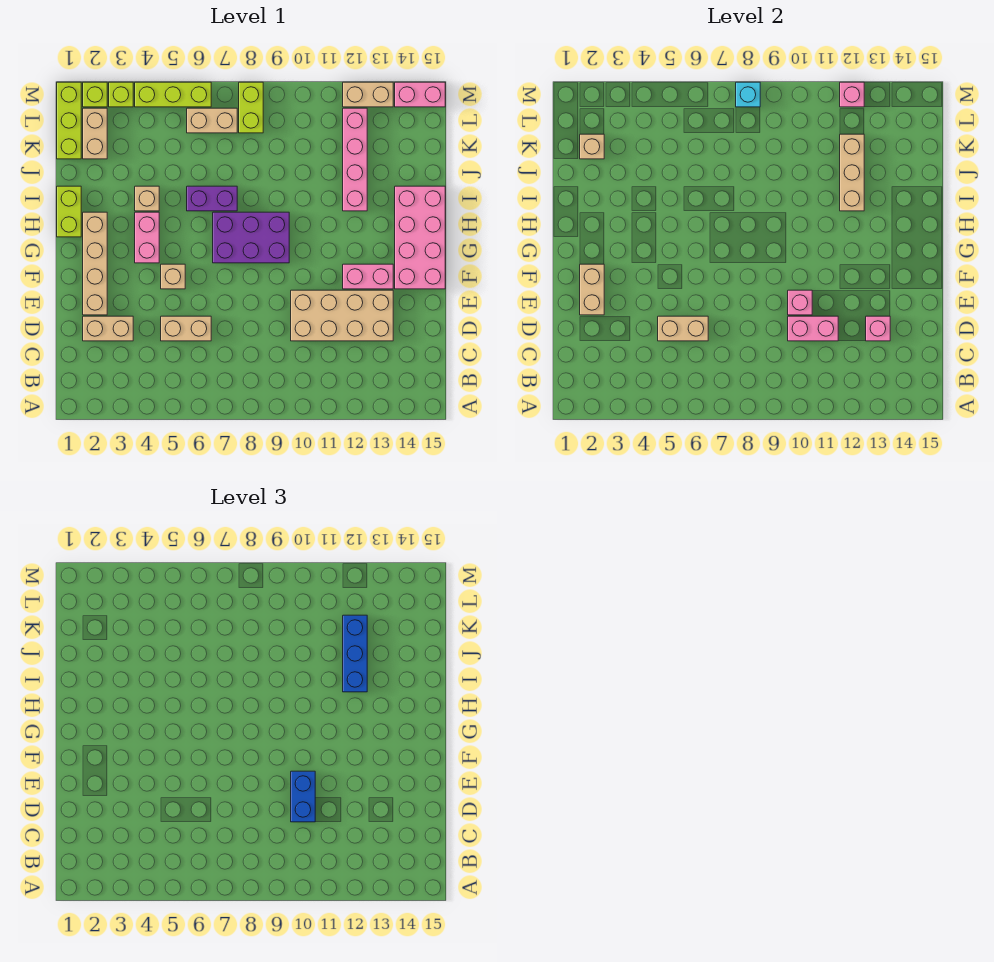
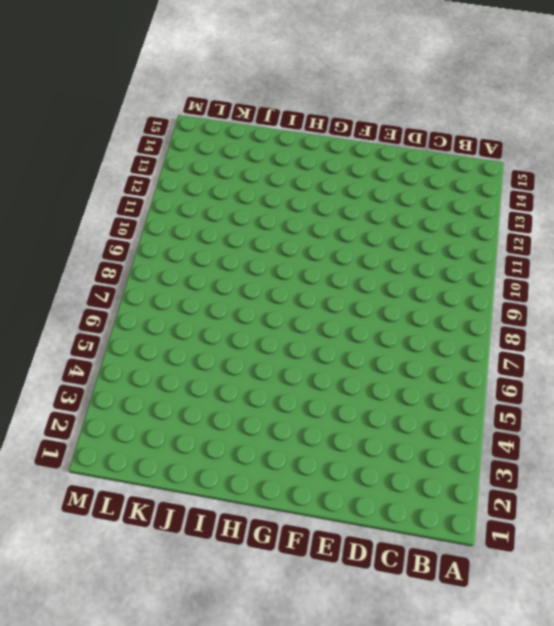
none -> tan brick D2:D3 level 1
none -> tan brick D5:D6 level 1
none -> tan brick D10:E13 level 1
none -> tan brick E2:H2 level 1

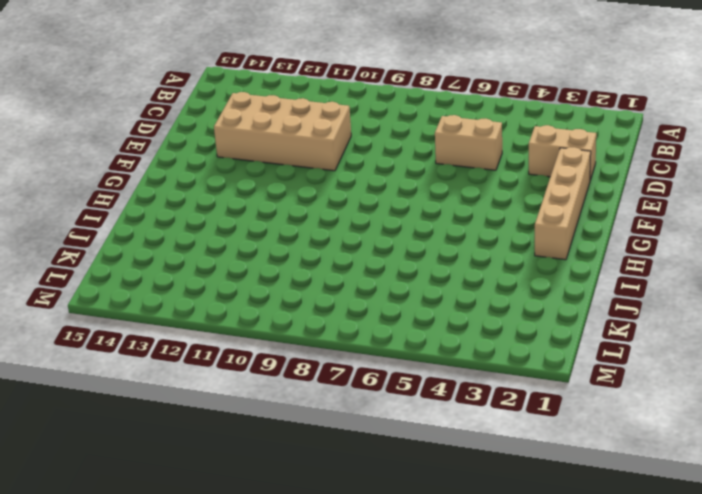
none -> tan brick F5 level 1
none -> pink brick F12:F13 level 1
none -> pink brick F14:I15 level 1
none -> pink brick G4:H4 level 1

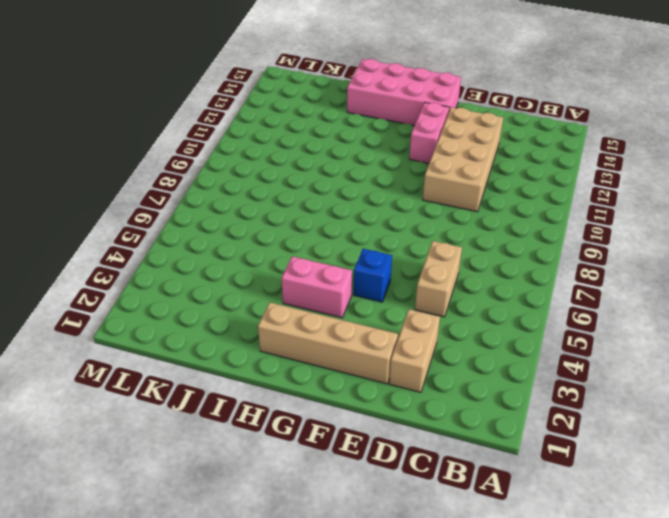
blue brick F5 level 1 -> tan brick F5 level 1
none -> purple brick G7:H9 level 1
none -> lime brick H1:I1 level 1
none -> tan brick I4 level 1
none -> purple brick I6:I7 level 1

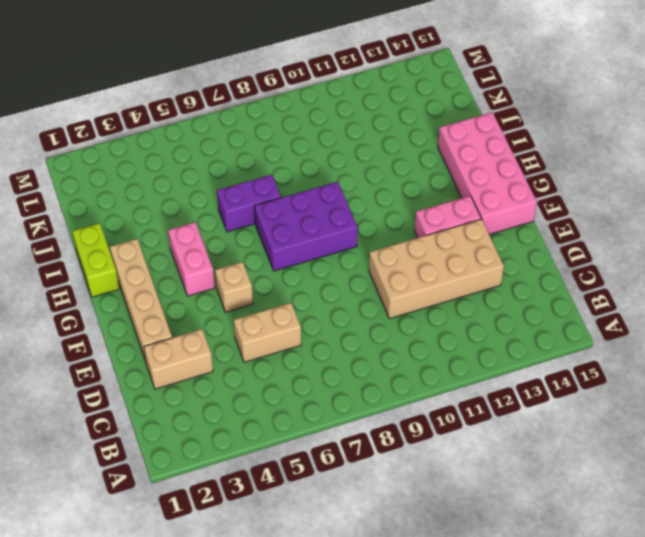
none -> tan brick I4 level 1
none -> pink brick I12:L12 level 1
none -> lime brick K1:M1 level 1
none -> tan brick K2:L2 level 1

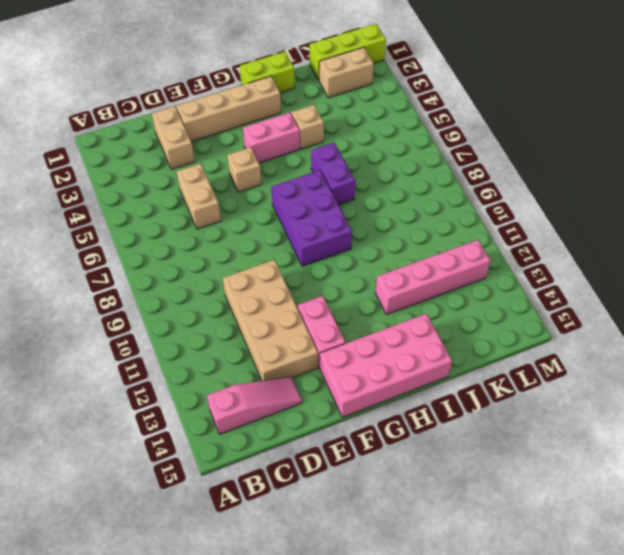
pink slope B14:D14 level 1 top B -> none
none -> tan brick L6:L7 level 1
none -> lime brick L8:M8 level 1
none -> lime brick M2 level 1
none -> lime brick M3 level 1

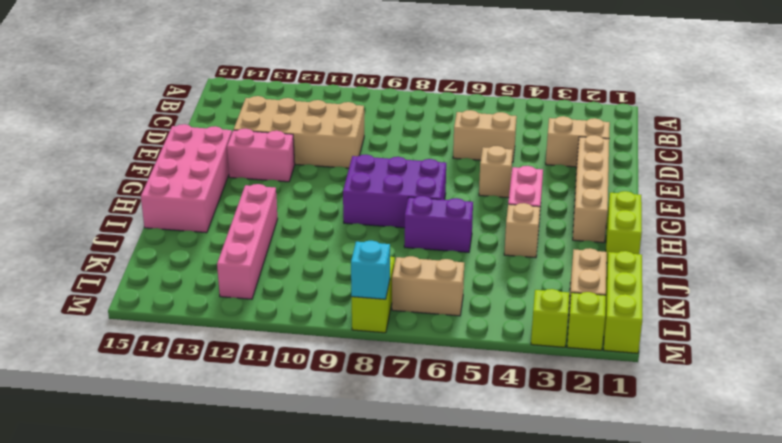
none -> lime brick M4:M6 level 1
none -> tan brick M12:M13 level 1
none -> pink brick M14:M15 level 1
none -> tan brick D5:D6 level 2

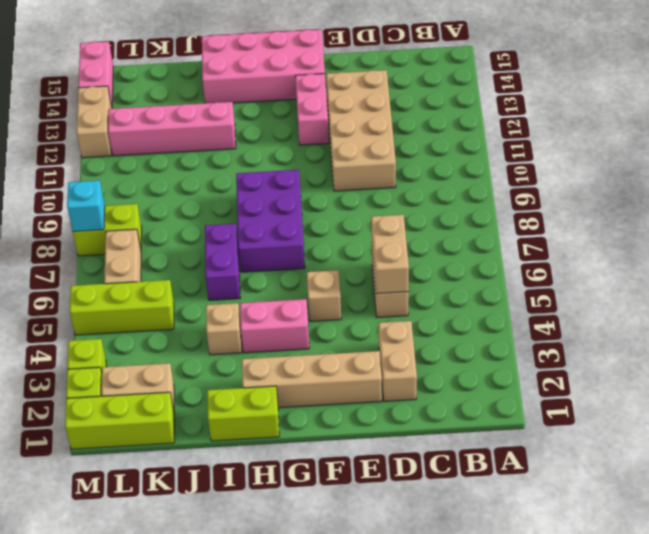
lime brick K5:M5 level 1 -> lime brick M4:M6 level 1
none -> pink brick D10:D11 level 2
none -> pink brick D13 level 2
none -> tan brick E2:F2 level 2
none -> pink brick E10 level 2

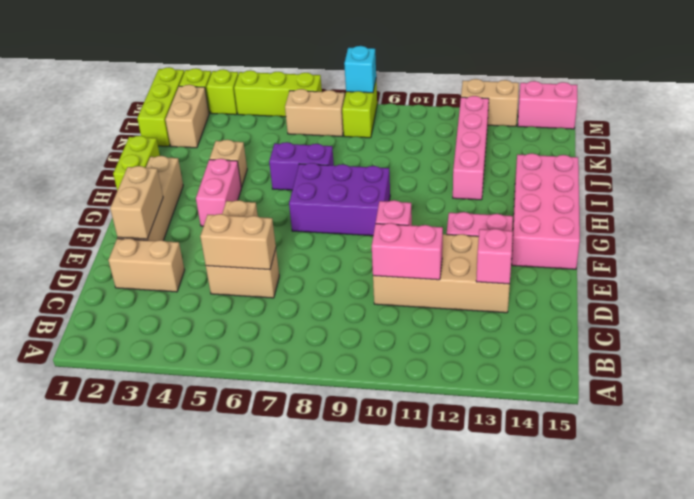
none -> tan brick I12:K12 level 2
none -> tan brick K2 level 2
none -> pink brick M12 level 2
none -> blue brick D10:E10 level 3

